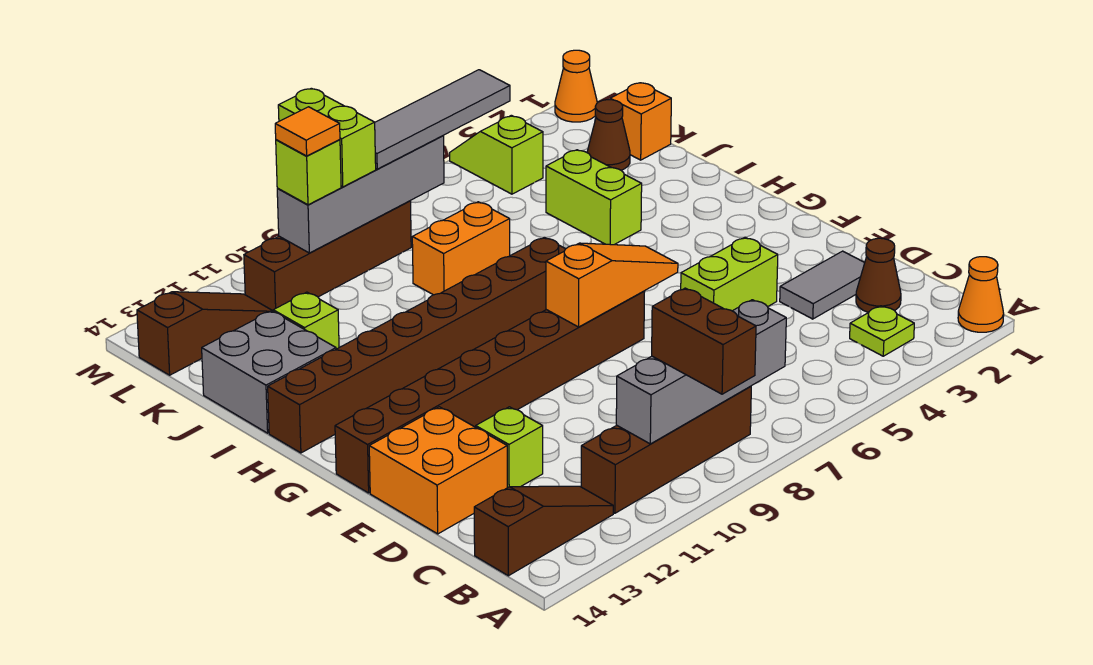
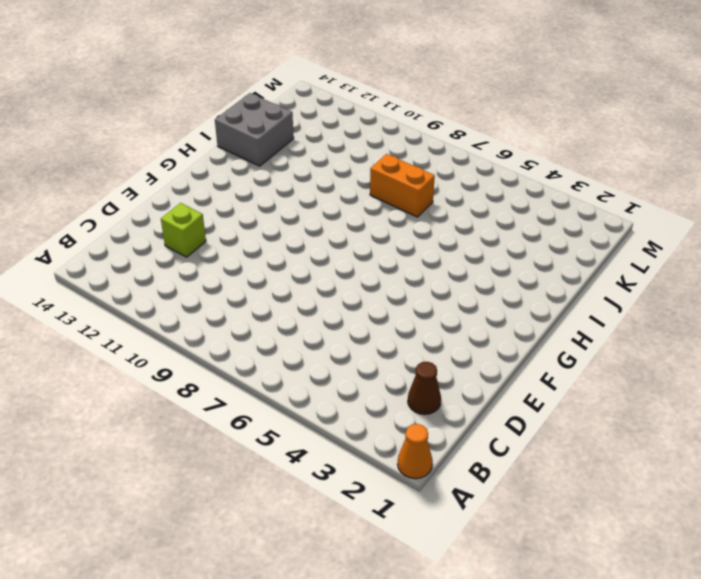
none -> lime plate B3 level 1
none -> brown brick B8:B11 level 1
none -> brown slope B12:B14 level 1 top 14

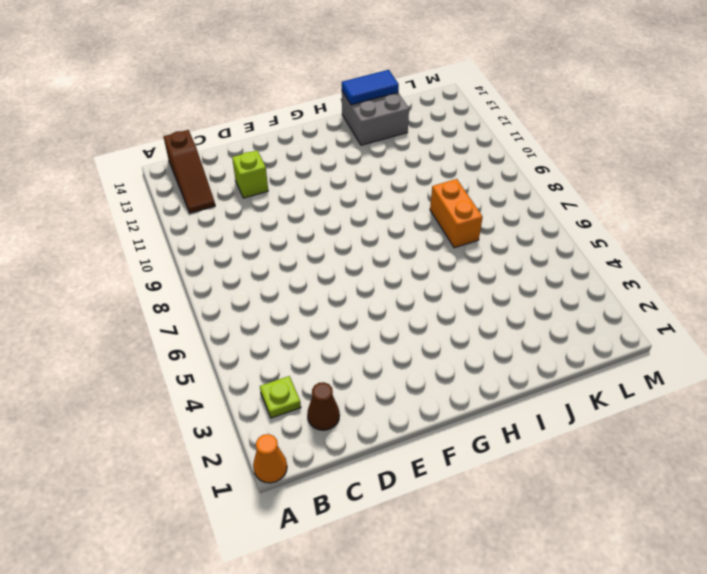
blue tile I14:J14 level 2 -> none
none -> brown brick B8:B11 level 1
none -> grey tile D2:D3 level 1
none -> orange brick D13:E14 level 1

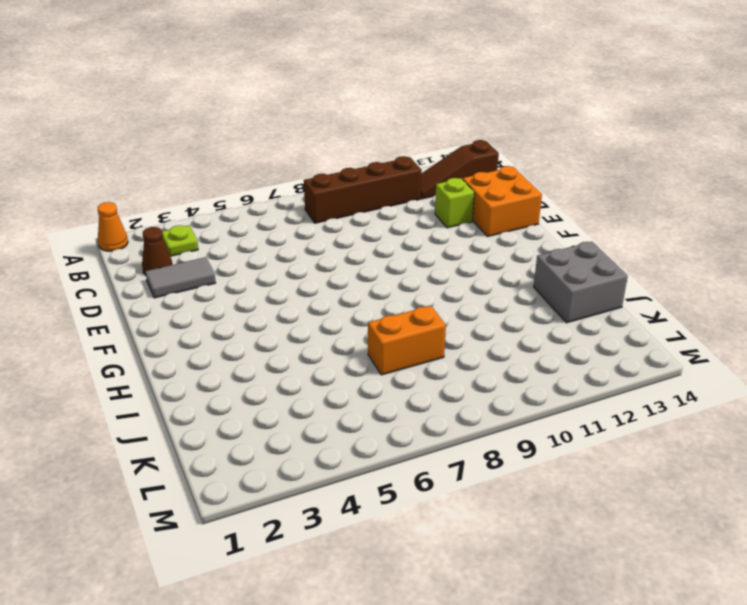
none -> lime brick E4:E5 level 1
none -> brown brick F7:F14 level 1
none -> brown brick H7:H14 level 1

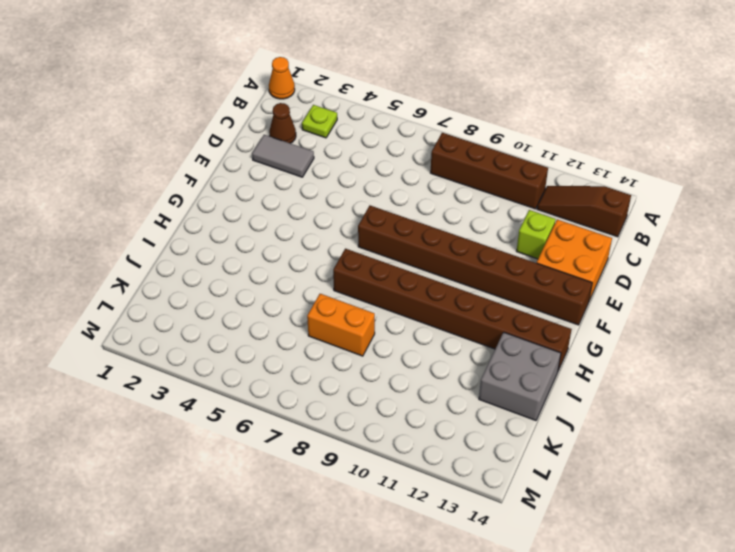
none -> lime brick E4:E5 level 1
none -> lime brick I4:J4 level 1
none -> lime brick J12 level 1

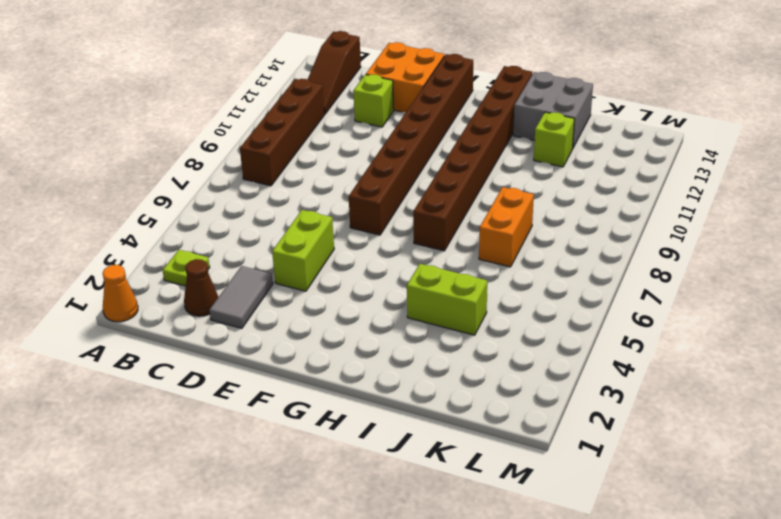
none -> orange brick K1 level 1
none -> brown cone K2 level 1
none -> lime slope L4:M4 level 1 top L

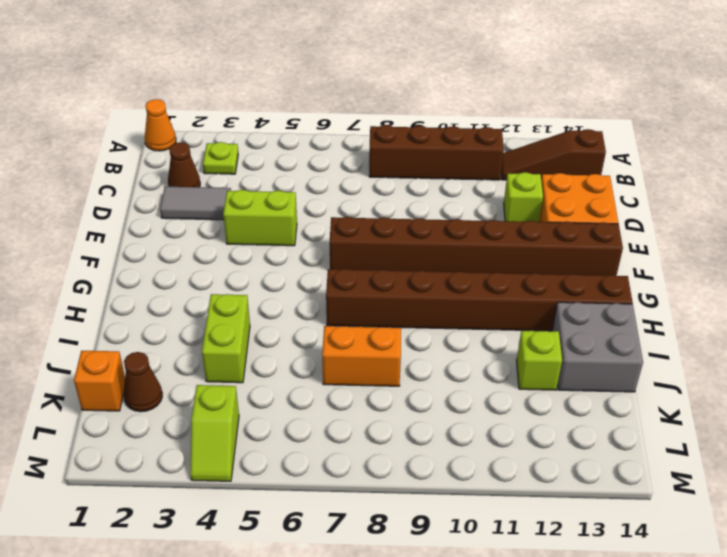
none -> brown brick L8:L11 level 1
none -> brown slope L12:L14 level 1 top 14
none -> orange cone M1 level 1

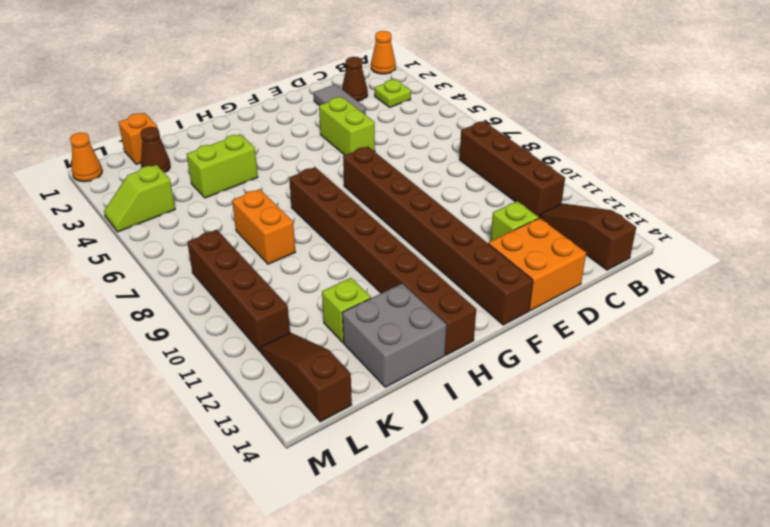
none -> grey brick B7:B10 level 2
none -> orange slope F6:F8 level 2 top 8
none -> grey brick L7:L10 level 2

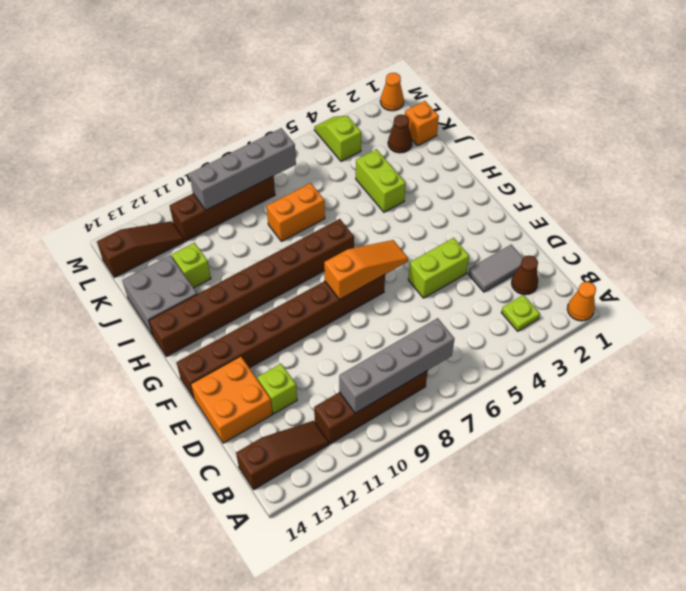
none -> brown brick A9:B9 level 3
none -> grey tile L5:L8 level 3
none -> lime brick L9:M9 level 3

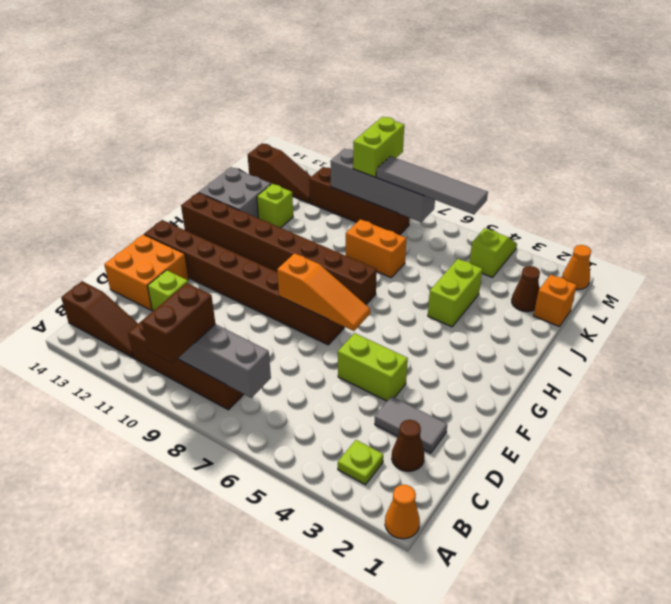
none -> lime brick L10 level 3
none -> orange tile L10 level 4

